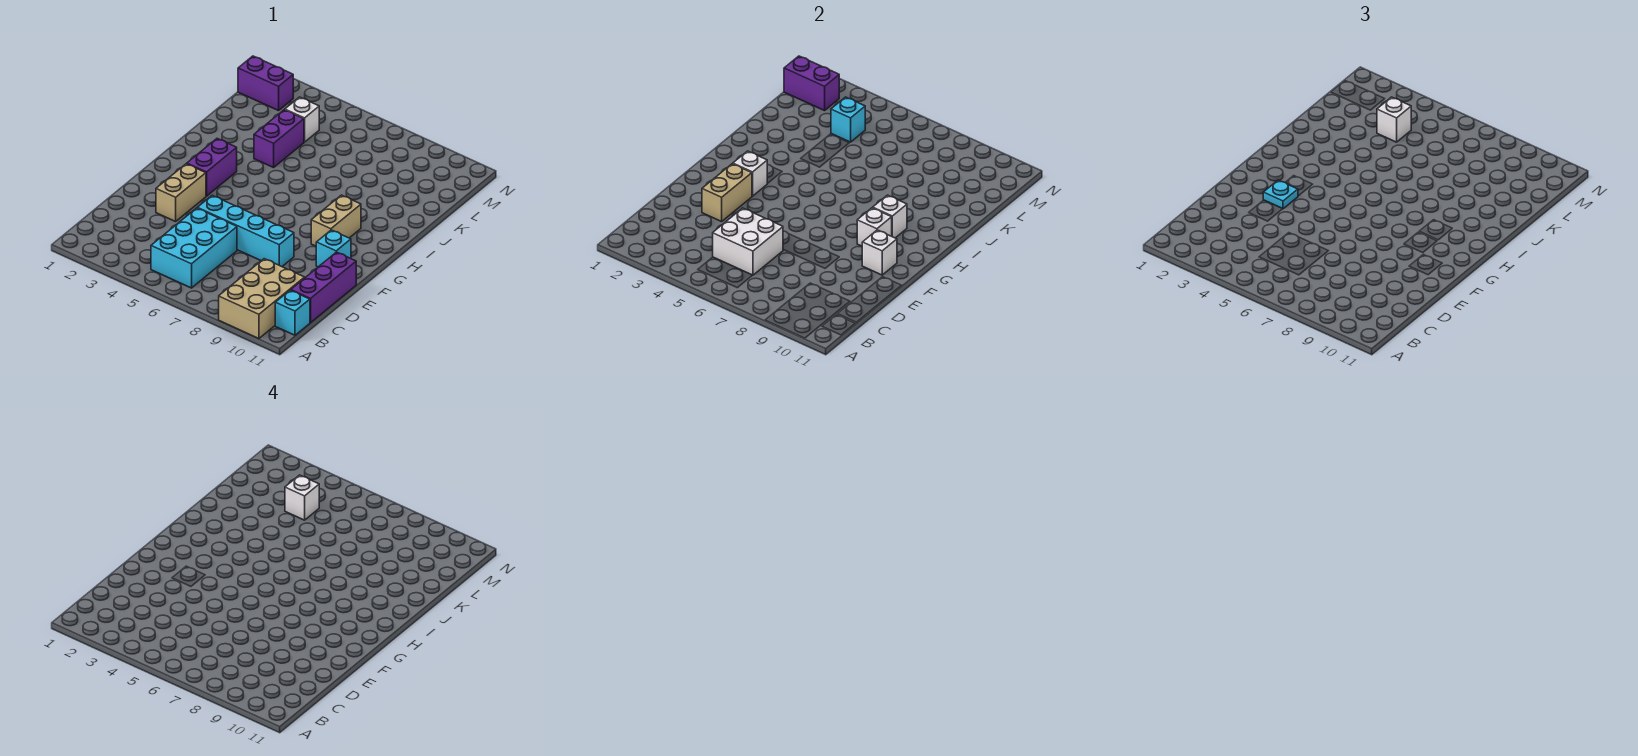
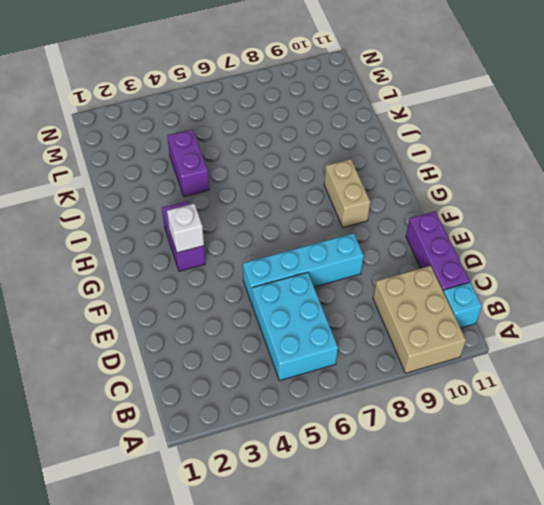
none -> tan brick E3:F3 level 1
none -> cyan brick F10 level 1
none -> white brick L4 level 1

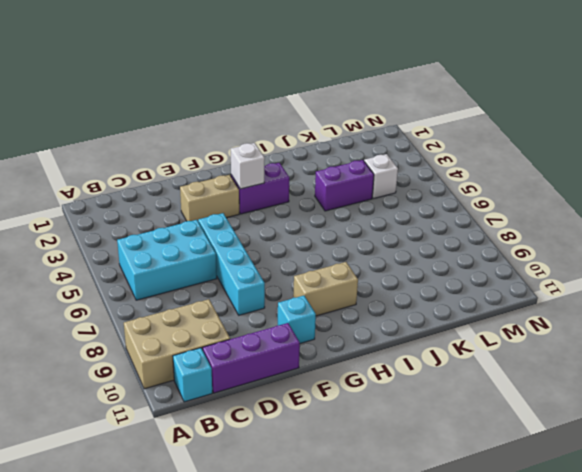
none -> purple brick M1:M2 level 1
none -> white brick C5:D6 level 2
none -> tan brick E3:F3 level 2

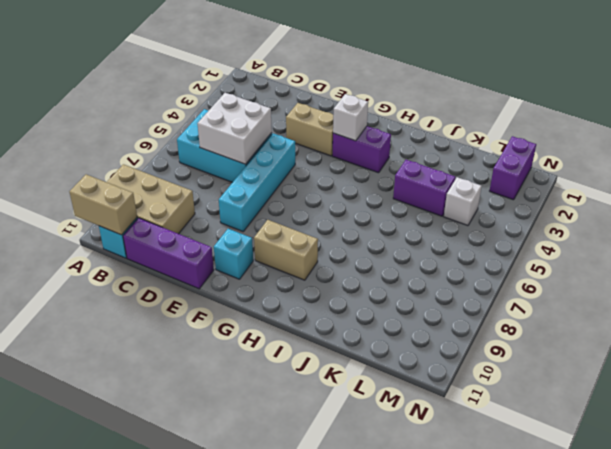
tan brick A11:B11 level 2 -> tan brick E3:F3 level 2
none -> white brick F10 level 2
none -> white brick G9 level 2
none -> white brick H9 level 2

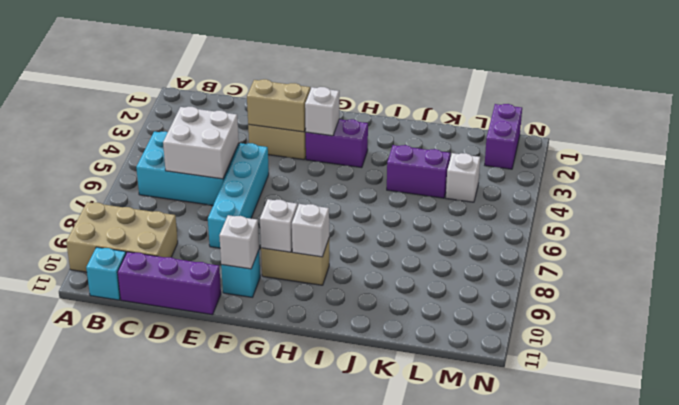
none -> cyan brick L4 level 2
none -> purple brick M1:M2 level 2
none -> cyan plate F3 level 3

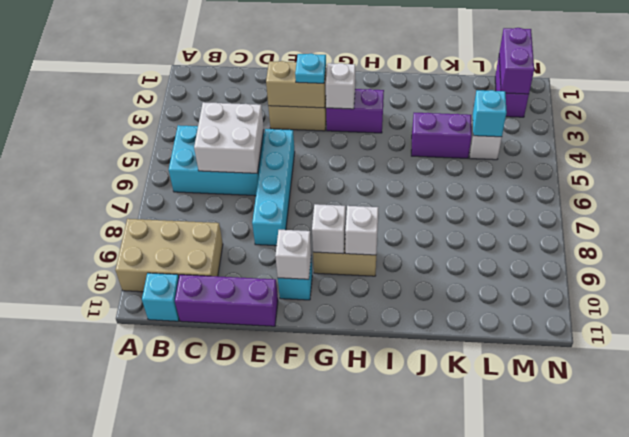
none -> white brick L4 level 3
none -> white brick L4 level 4

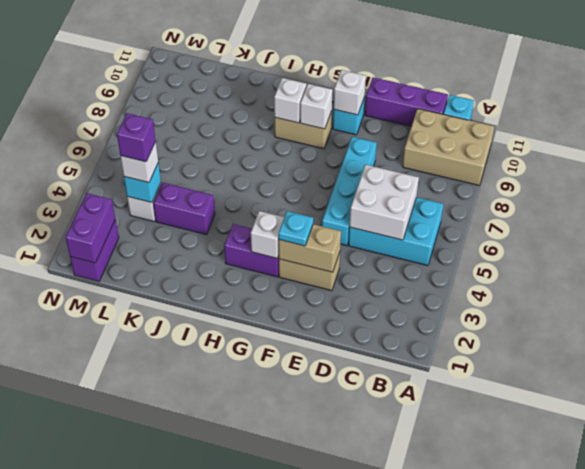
purple brick L4 level 4 -> white brick L4 level 4

